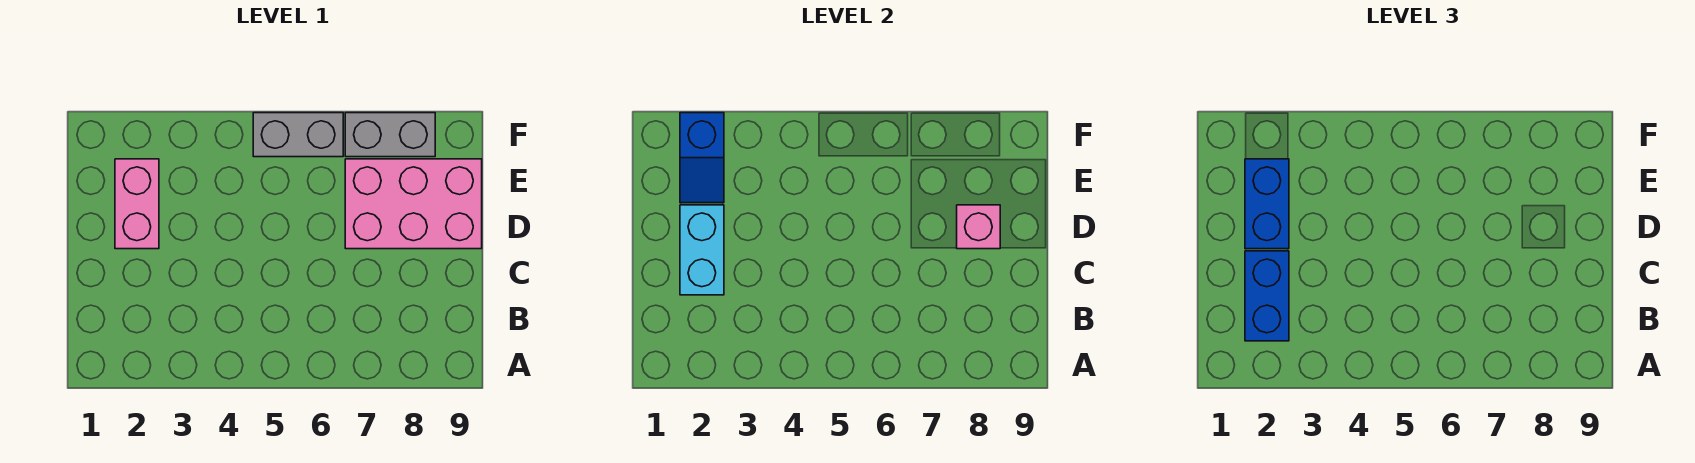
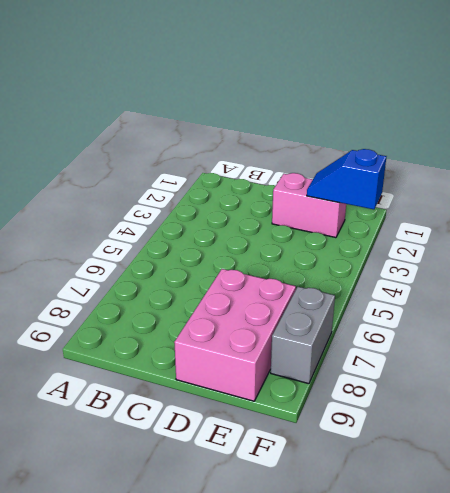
none -> grey brick F5:F6 level 1
none -> cyan brick C2:D2 level 2

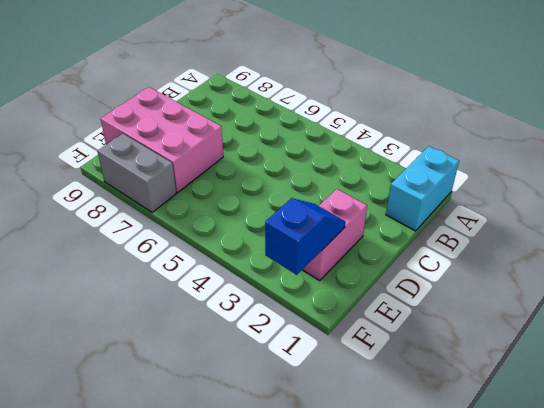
cyan brick A1:B1 level 1 -> cyan brick C2:D2 level 2
none -> grey brick F5:F6 level 1
none -> pink brick D8 level 2

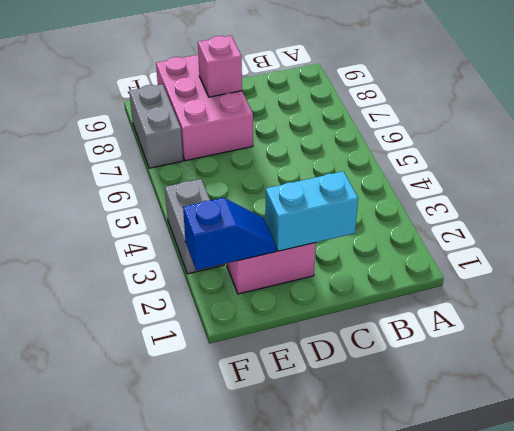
grey brick F3:F4 level 1 -> grey brick F5:F6 level 1
none -> blue brick B2:C2 level 3
none -> blue brick D2:E2 level 3

